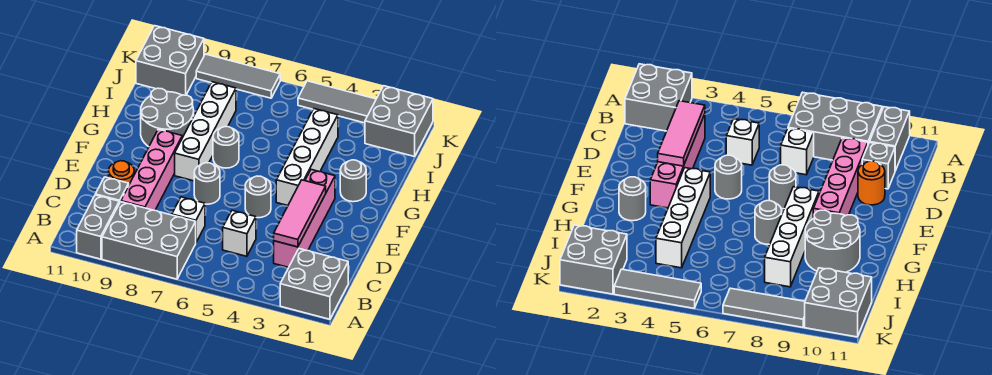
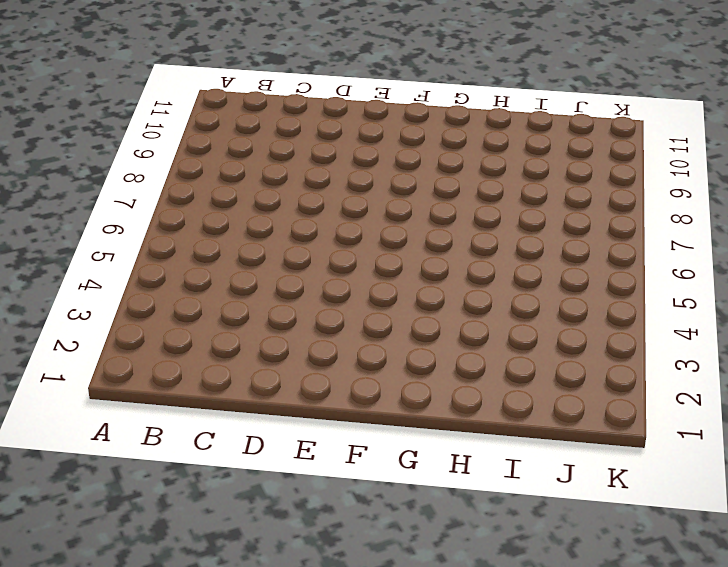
none -> grey brick A1:B2 level 1
none -> grey brick A7:B9 level 1
none -> grey brick A10:B10 level 1

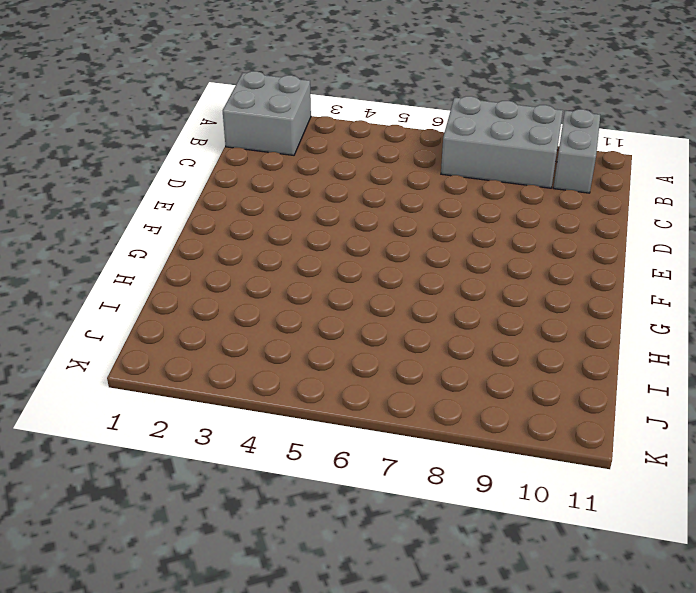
none -> pink brick C3:F3 level 1
none -> white brick C5 level 1
none -> white brick C7 level 1

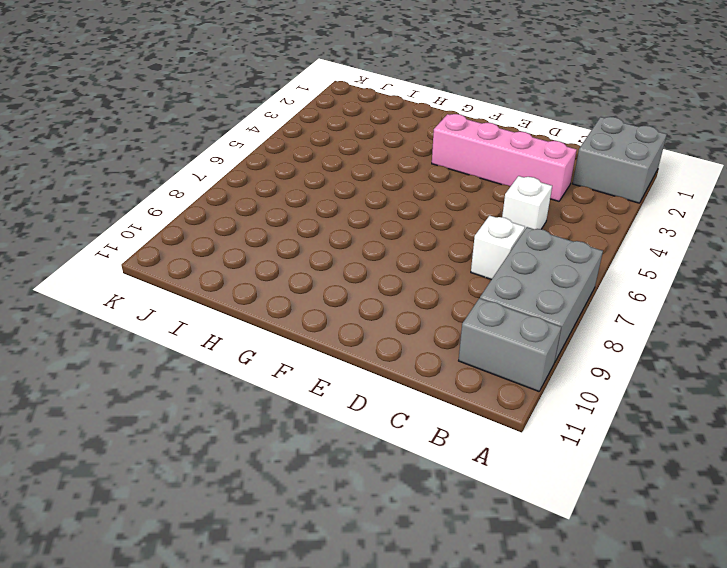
none -> pink brick C9:F9 level 1
none -> grey brick C10 level 1
none -> orange round brick D10 level 1

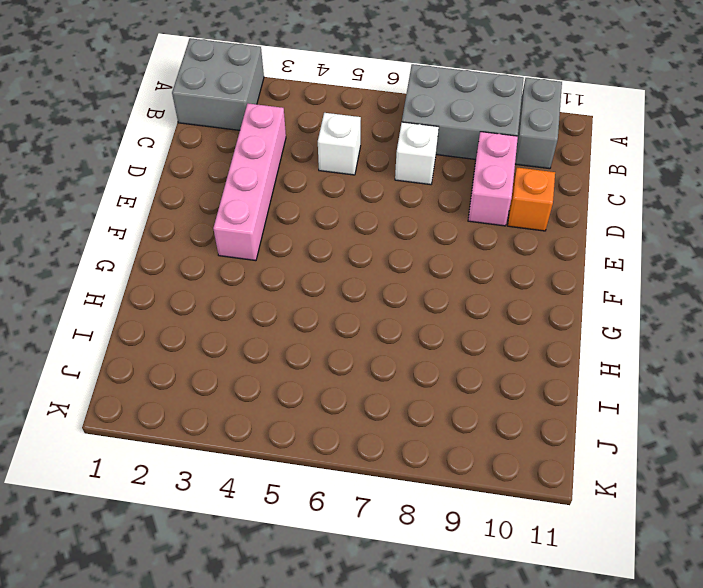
pink brick C9:D9 level 1 -> pink brick C9:F9 level 1
orange brick D10 level 1 -> orange round brick D10 level 1
none -> grey brick C10 level 1
none -> grey round brick E5 level 1
none -> grey round brick E7 level 1

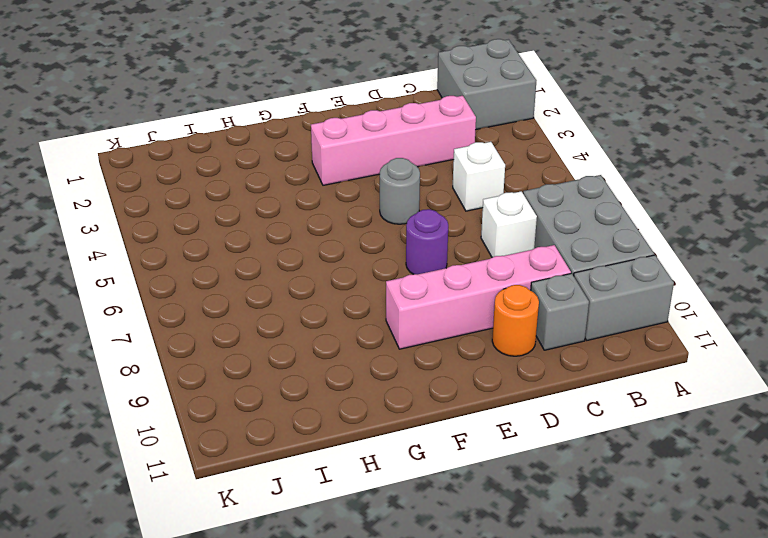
purple round brick E7 level 1 -> grey round brick E7 level 1
none -> white brick F4:I4 level 1
none -> white brick F8:I8 level 1
none -> grey round brick G2 level 1

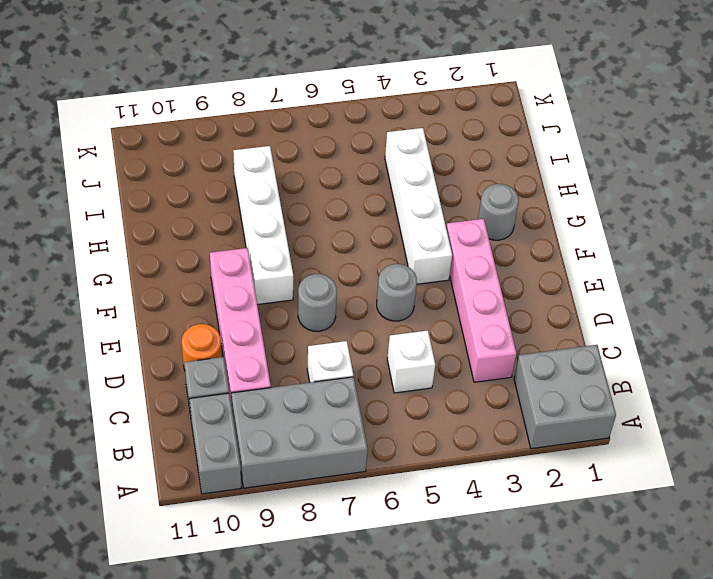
none -> grey round brick G7 level 1
none -> grey round brick G9:H10 level 1
none -> grey brick J1:K2 level 1

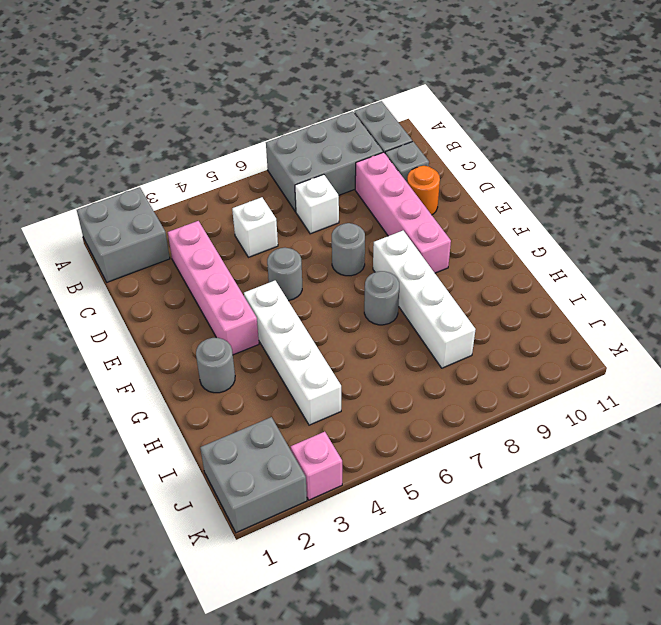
pink brick K3 level 1 -> grey tile K3:K5 level 1
none -> grey round brick G9:H10 level 1
none -> grey brick J10:K11 level 1
none -> grey tile K7:K9 level 1

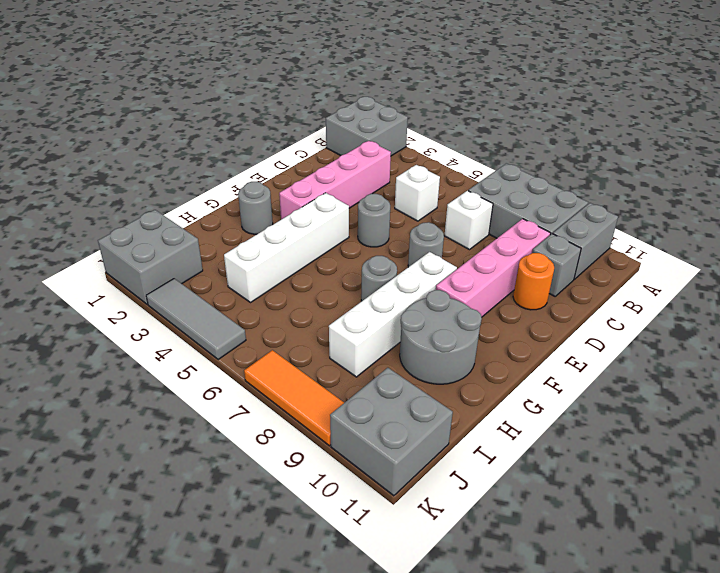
orange tile K7:K9 level 1 -> grey tile K7:K9 level 1
none -> pink tile C3:E3 level 2

